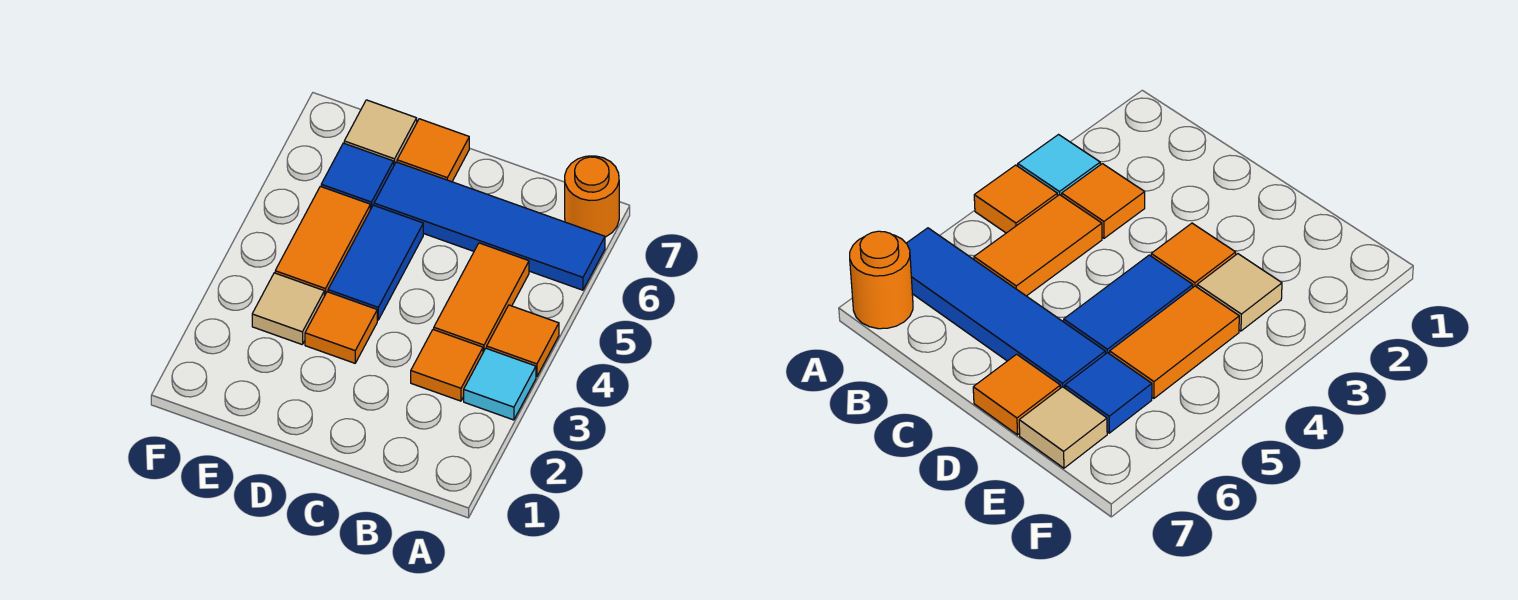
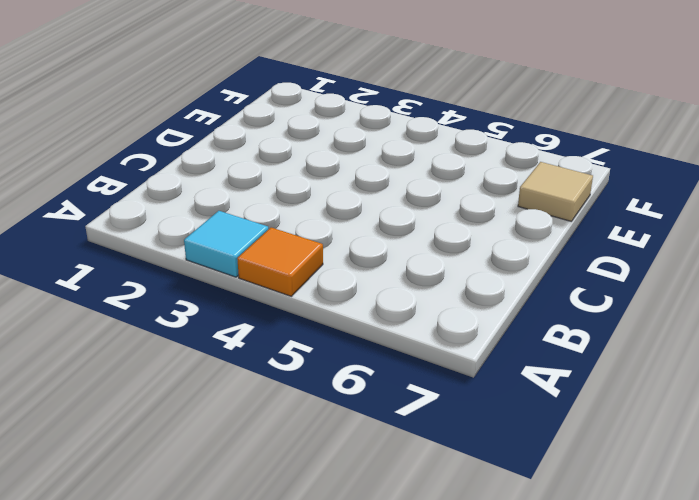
none -> blue tile A6:D6 level 1
none -> orange round brick A7 level 1
none -> orange tile B3 level 1

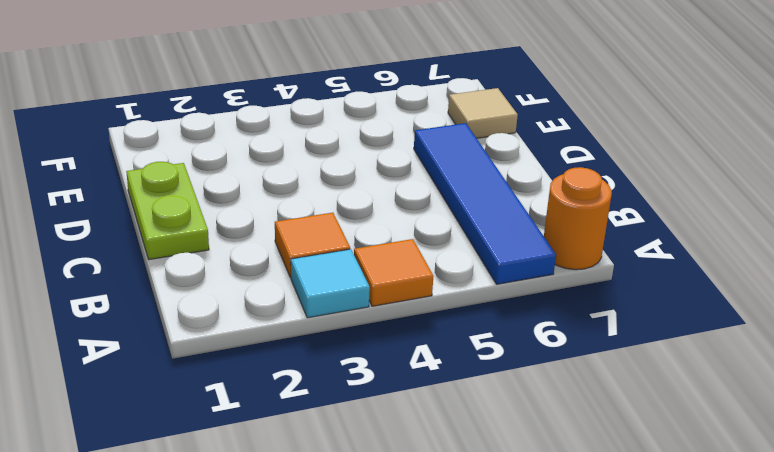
lime plate C1:D1 level 1 -> none
none -> orange tile B4:B5 level 1
none -> orange tile D3 level 1
none -> blue tile D4:D5 level 1

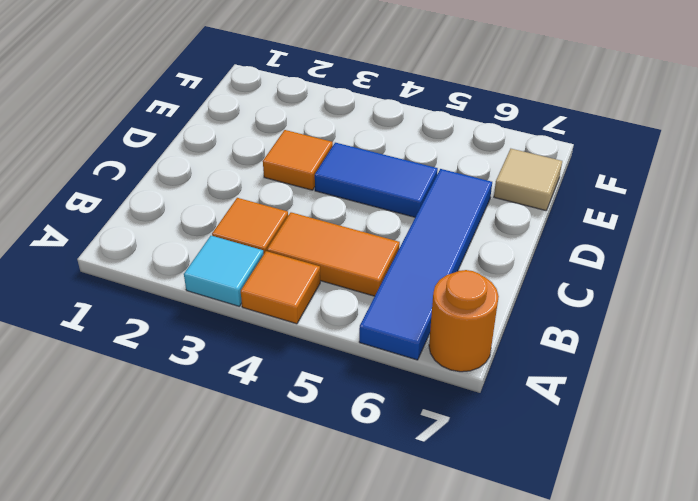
none -> orange tile D7 level 1
none -> tan tile E3 level 1
none -> orange tile E4:E5 level 1

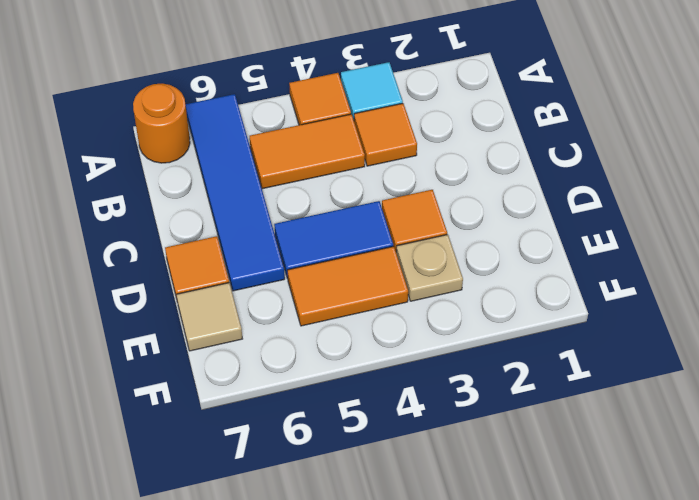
tan plate E3 level 1 -> tan tile E3 level 1
none -> blue tile E6 level 1

